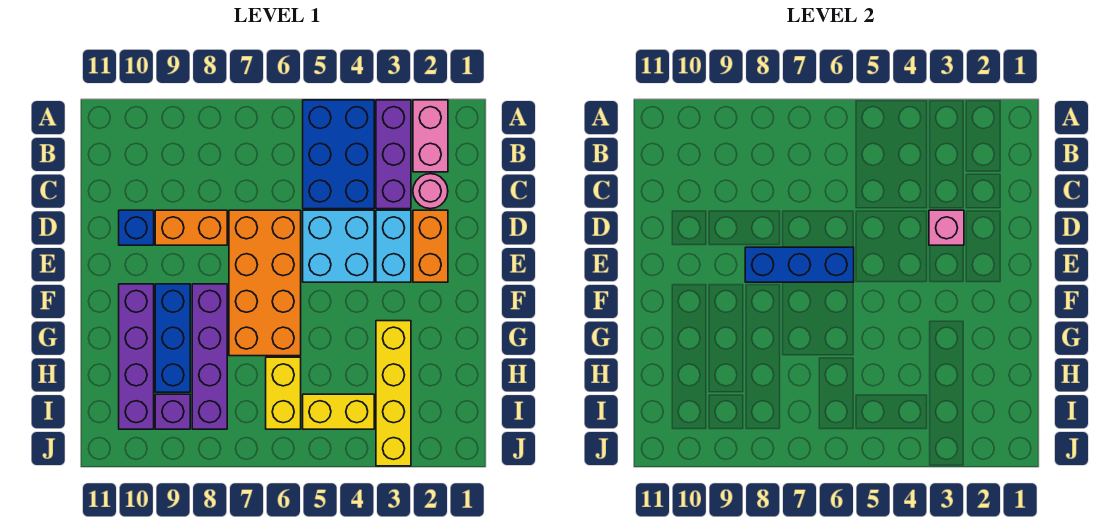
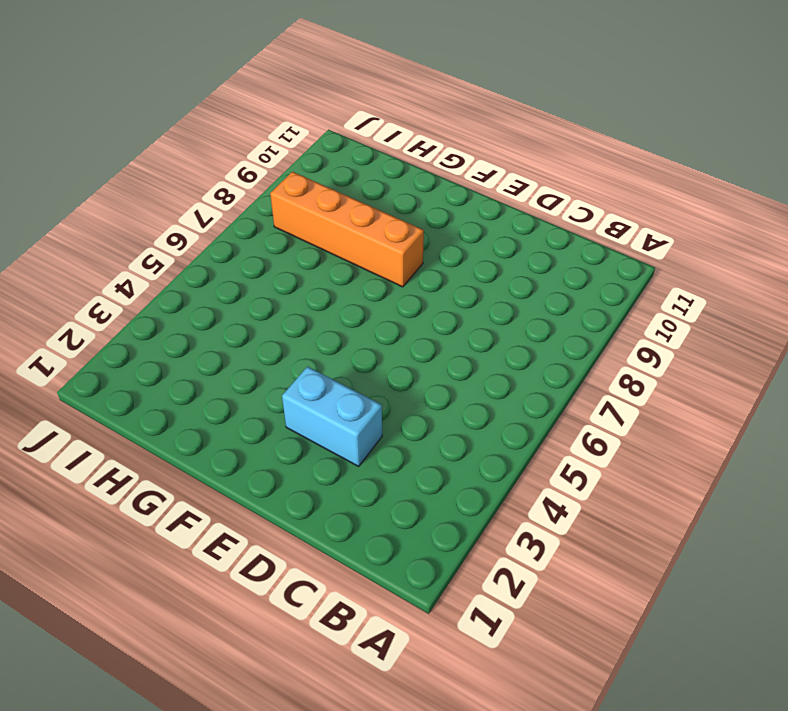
orange brick F8:I8 level 1 -> purple brick F8:I8 level 1
none -> pink brick A2:B2 level 1
none -> purple brick A3:C3 level 1
none -> blue brick A4:C5 level 1

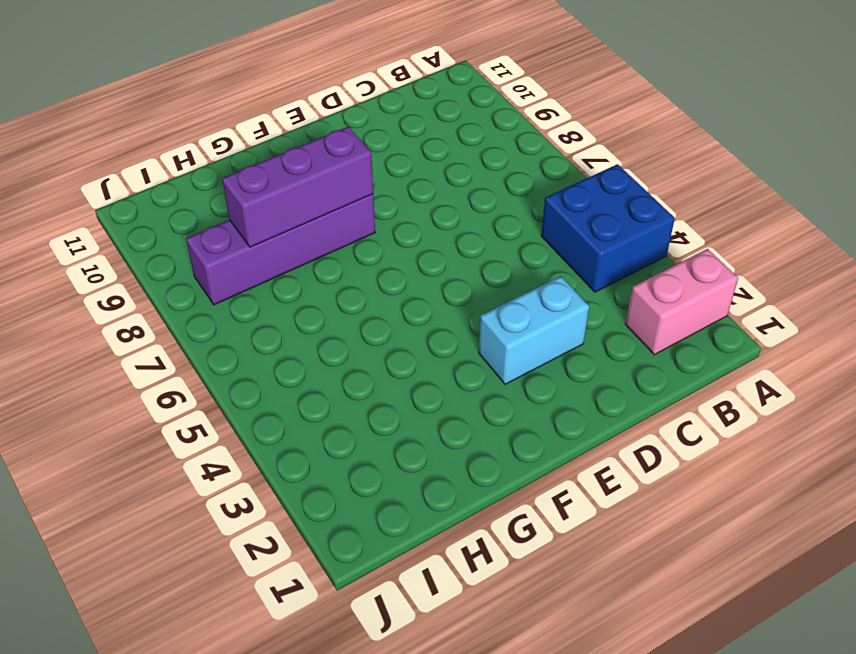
blue brick A4:B5 level 1 -> blue brick A4:C5 level 1
purple brick F8:H8 level 2 -> purple brick A3:C3 level 1
none -> pink round brick C2 level 1
none -> orange brick D2:E2 level 1
none -> cyan brick D4:E5 level 1

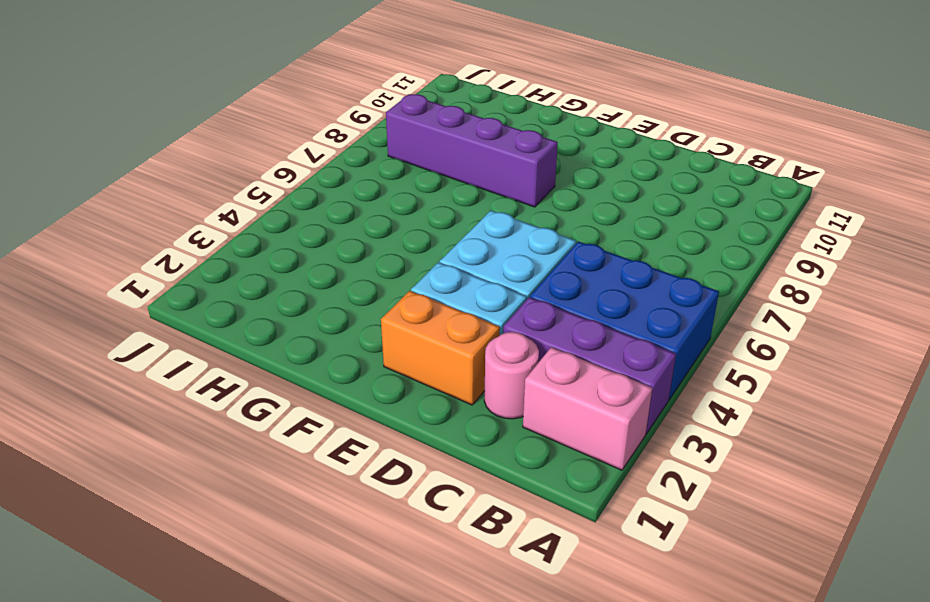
none -> orange brick D6:G7 level 1
none -> orange brick D8:D9 level 1
none -> blue brick D10 level 1

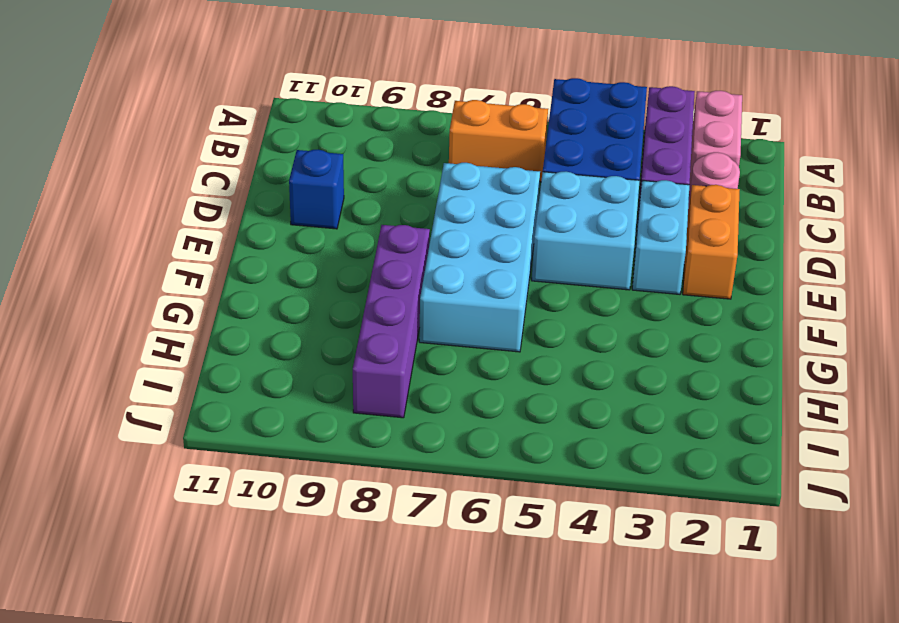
orange brick B6:B7 level 1 -> orange brick D8:D9 level 1
cyan brick D6:G7 level 1 -> orange brick D6:G7 level 1
none -> blue brick F9:H9 level 1
none -> purple brick F10:I10 level 1
none -> yellow brick G3:J3 level 1

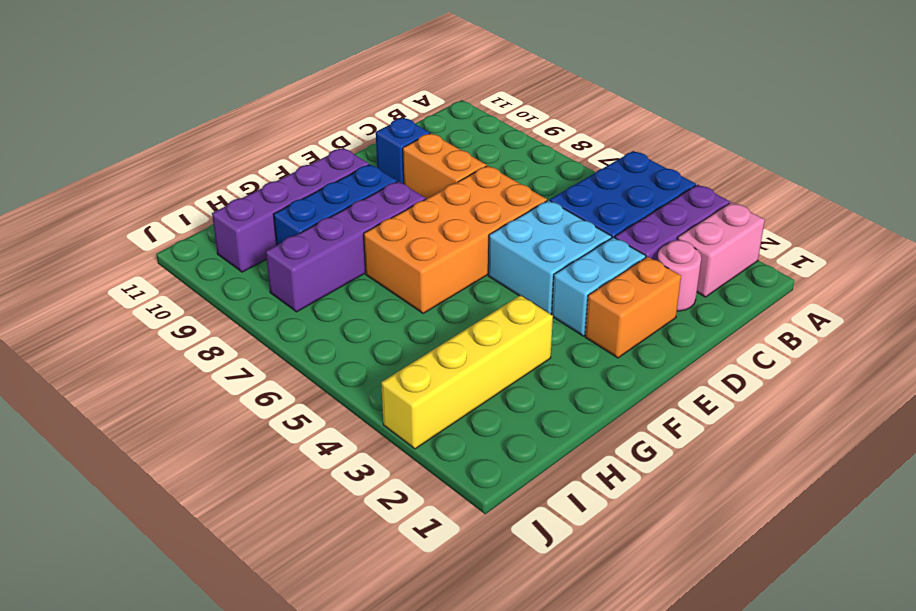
none -> yellow brick H6:I6 level 1
none -> yellow brick I4:I5 level 1
none -> purple brick I9 level 1

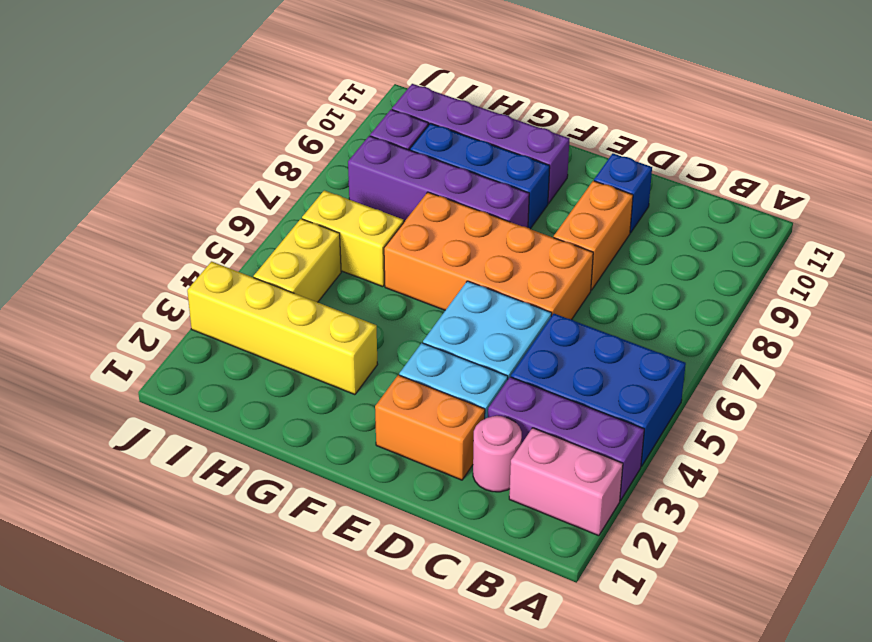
none -> pink brick D3 level 2
none -> blue brick E6:E8 level 2

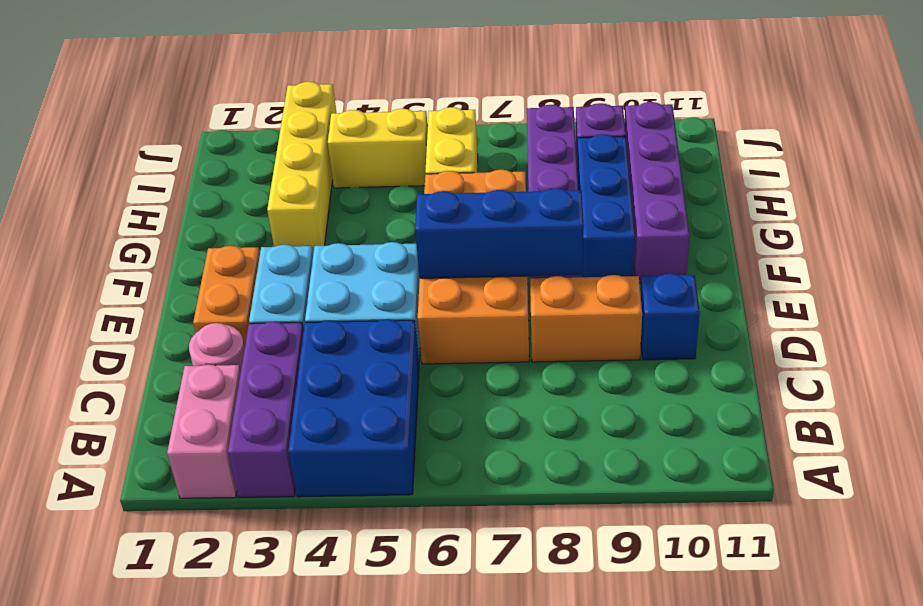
none -> pink brick D3 level 2

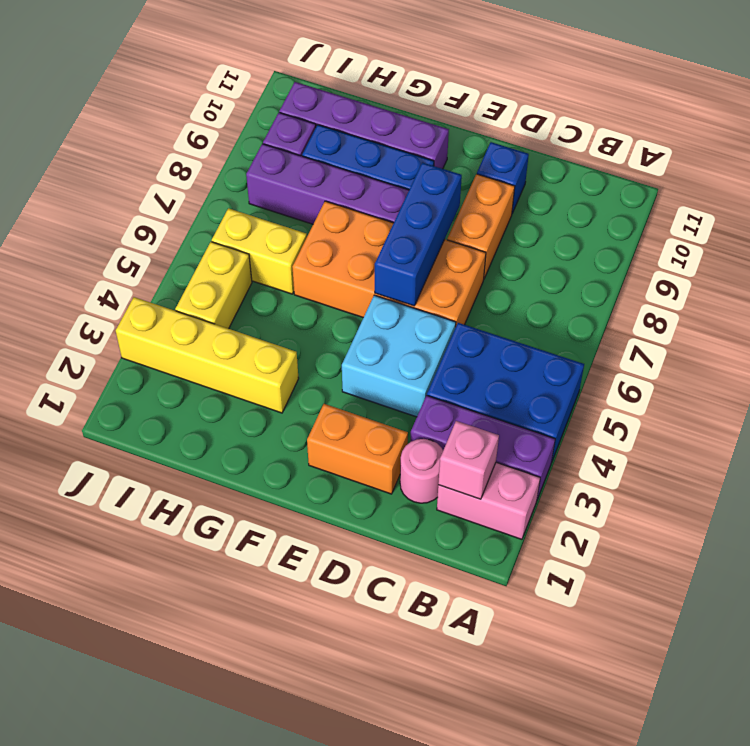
pink brick B2 level 2 -> pink brick D3 level 2
none -> cyan brick D3:E3 level 1

